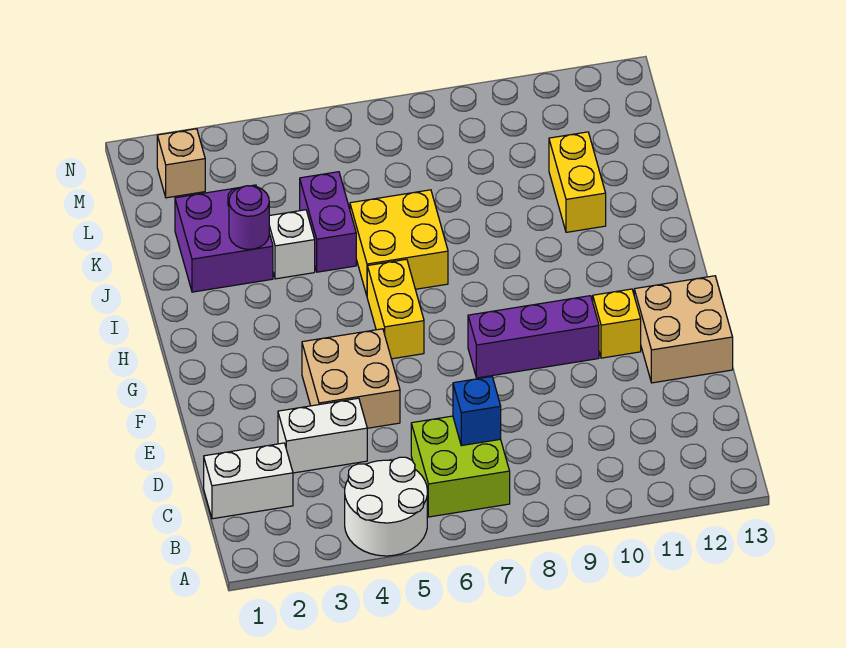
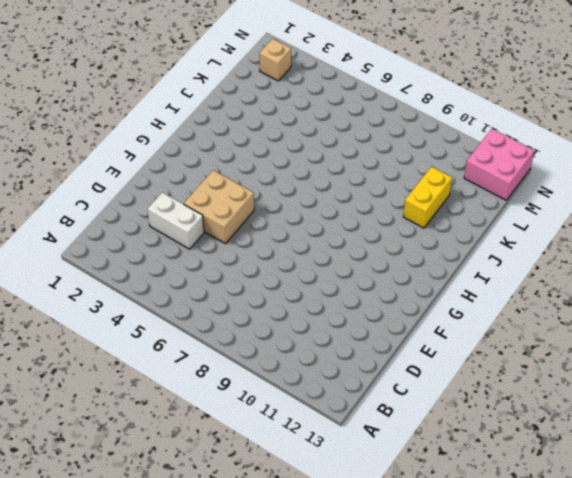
pink brick M12:N13 level 1 -> none
none -> white round brick A4:B5 level 1
none -> lime brick B6:C7 level 1
none -> white brick C1:C2 level 1

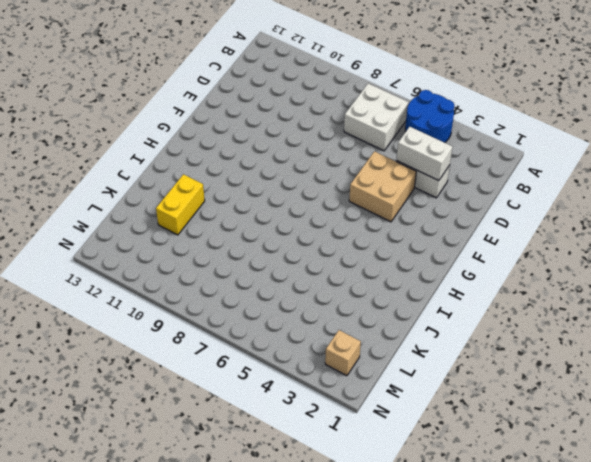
blue round brick A4:B5 level 1 -> white round brick A4:B5 level 1
white brick B6:C7 level 1 -> lime brick B6:C7 level 1
white brick D3:D4 level 2 -> white brick C1:C2 level 1
none -> tan brick E12:F13 level 1
none -> purple brick F8:F10 level 1
none -> yellow brick F11 level 1

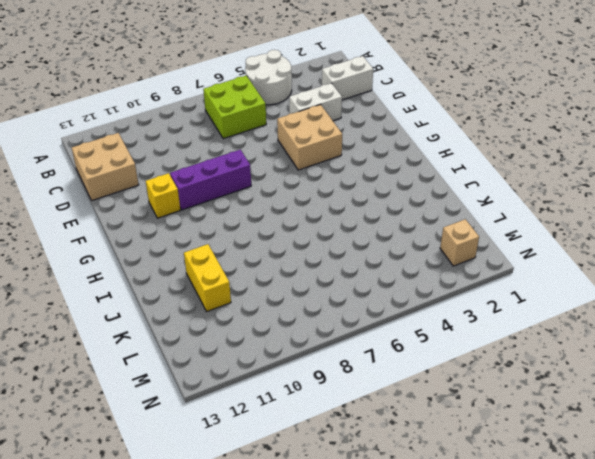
tan brick C12:D13 level 1 -> tan brick E12:F13 level 1
none -> yellow brick G6:H6 level 1
none -> yellow brick I6:J7 level 1
none -> purple brick J2:K3 level 1

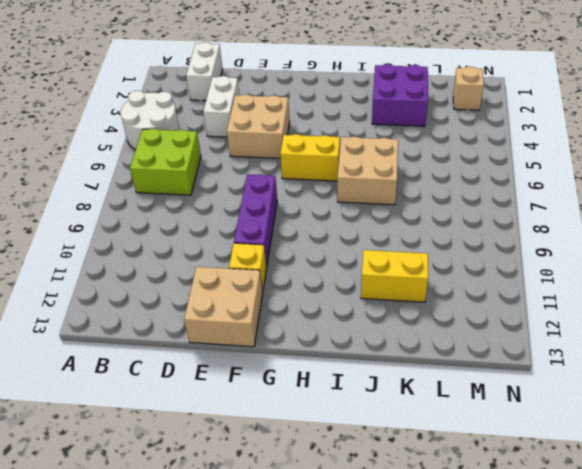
tan brick I6:J7 level 1 -> yellow brick I6:J7 level 1
none -> white brick J4 level 1
none -> purple brick J5:K5 level 1
none -> blue brick C7 level 2

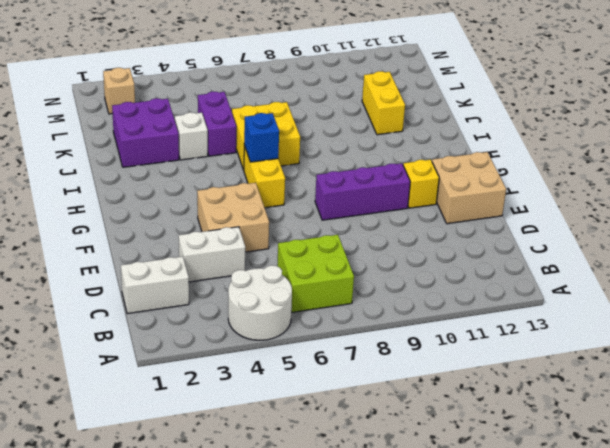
blue brick H6 level 2 -> blue brick C7 level 2
none -> purple round brick J3 level 2

